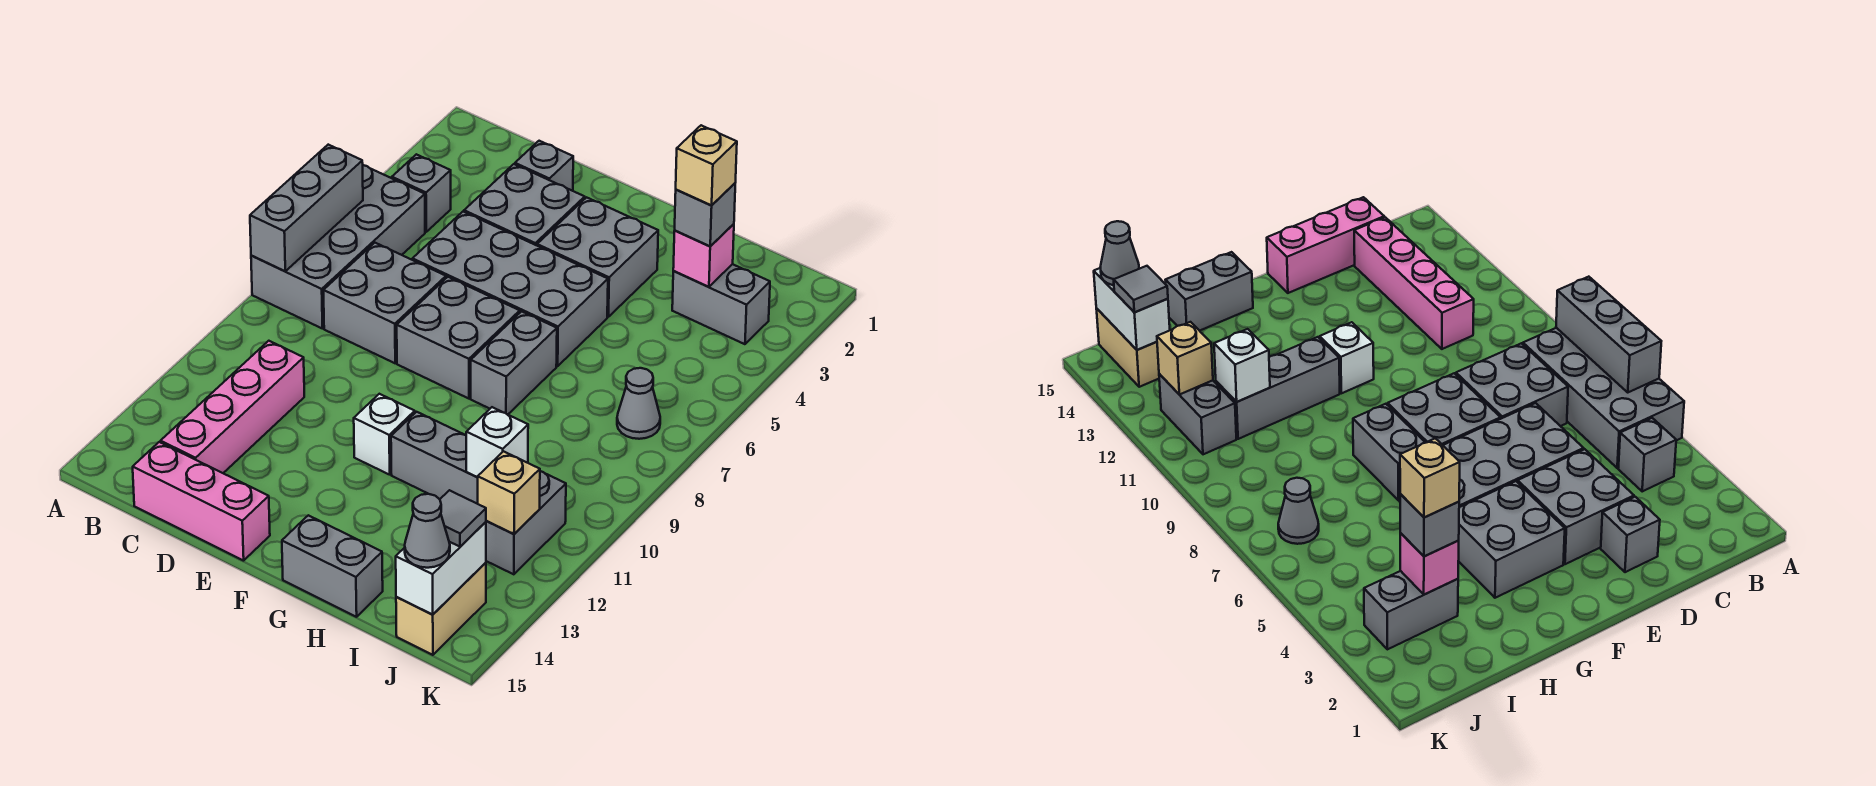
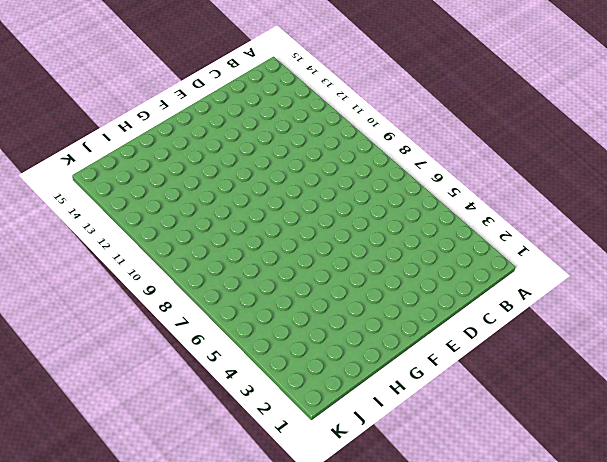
none -> grey brick A5:B8 level 1
none -> grey brick B4 level 1
none -> grey brick C7:D8 level 1

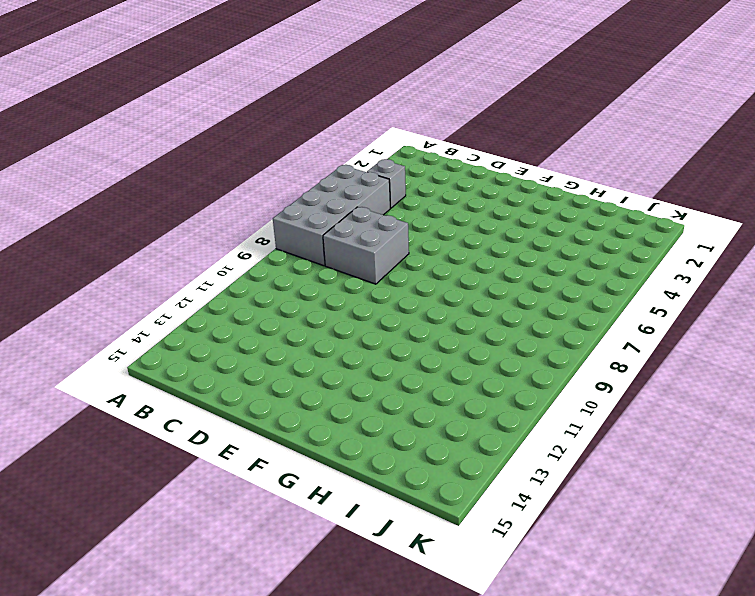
none -> pink brick C11:C14 level 1
none -> pink brick C15:E15 level 1
none -> grey brick D2 level 1

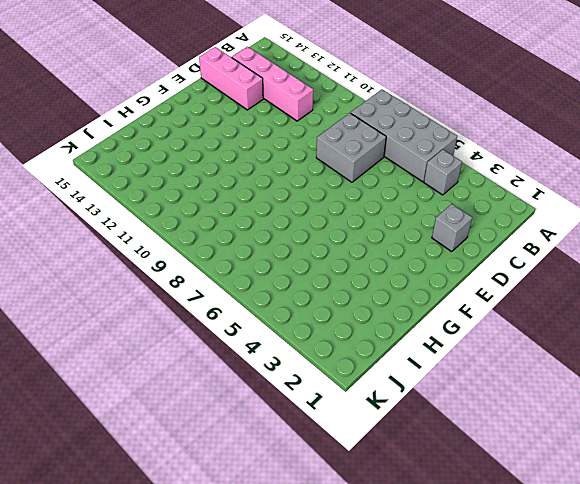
pink brick D13:D15 level 1 -> pink brick C15:E15 level 1
none -> grey brick D3:E4 level 1
none -> grey brick D5:G6 level 1
none -> grey brick E7:F8 level 1

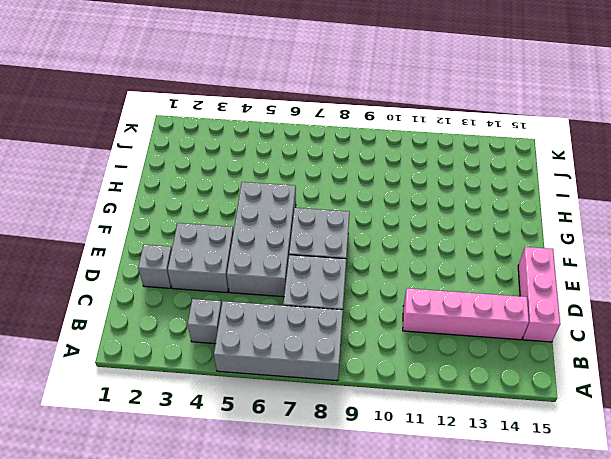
none -> grey brick F3:G4 level 1
none -> white brick F11 level 1
none -> grey brick G7:G8 level 1

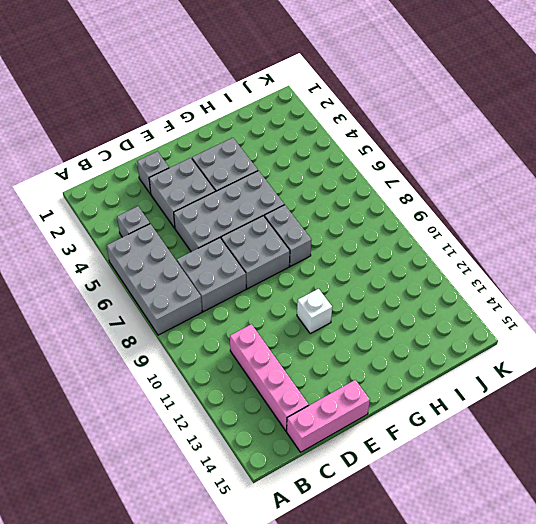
none -> grey brick G11:I11 level 1
none -> grey brick G15:H15 level 1
none -> grey brick I3:J3 level 1

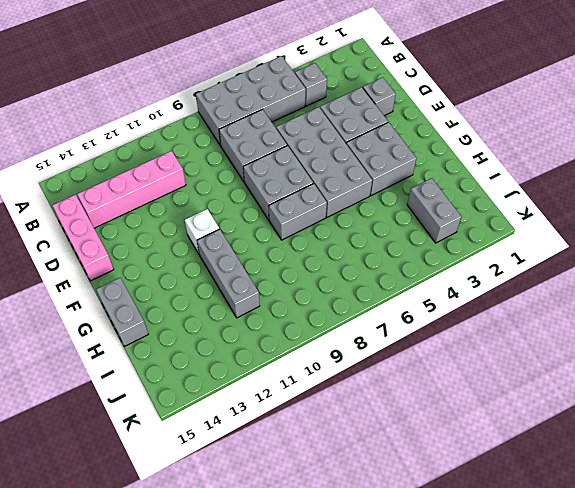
none -> grey cone J7 level 1
none -> grey brick J11:J12 level 1
none -> tan brick J14:J15 level 1

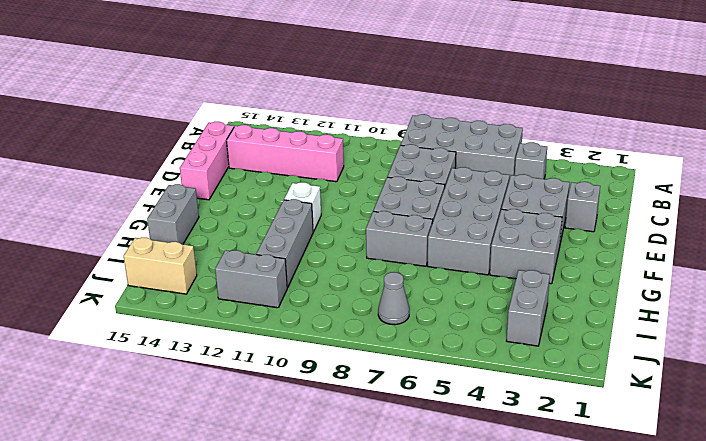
none -> grey brick A6:A8 level 2
none -> pink brick I3 level 2
none -> white brick I11 level 2

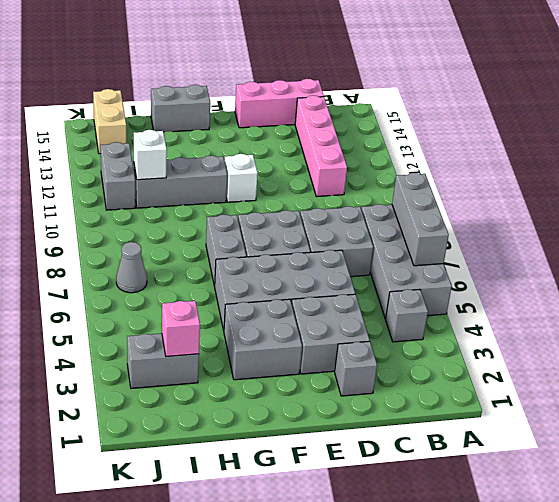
none -> tan brick J12 level 2
none -> white brick J14:J15 level 2
none -> grey brick I3 level 3

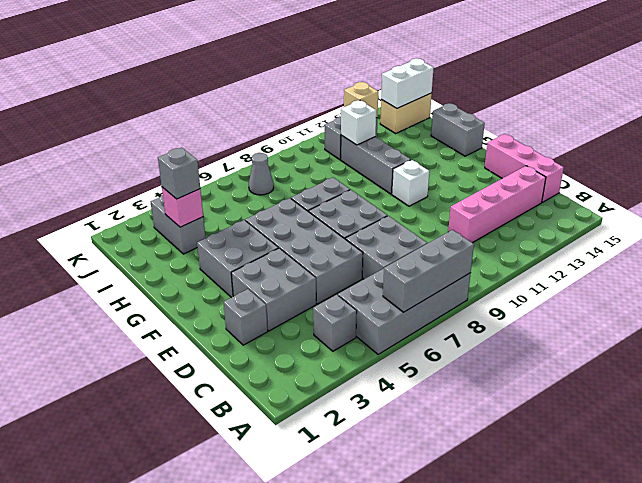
none -> grey tile J14 level 3
none -> grey cone J15 level 3
none -> tan brick I3 level 4

